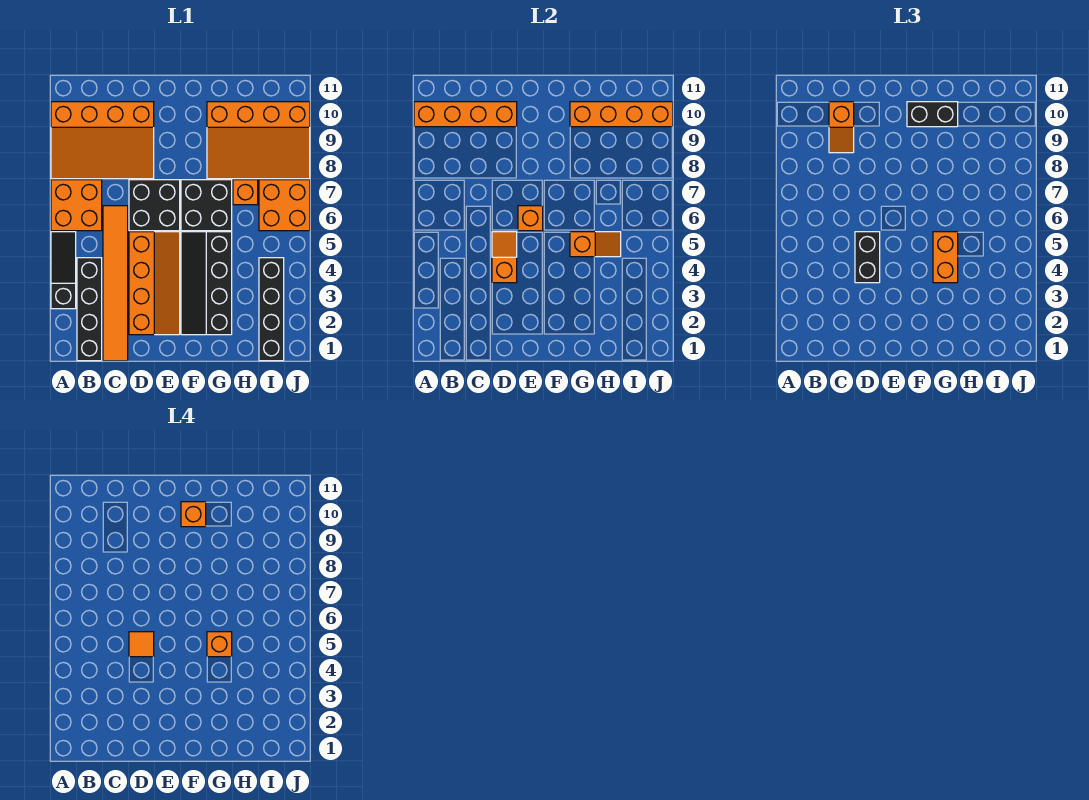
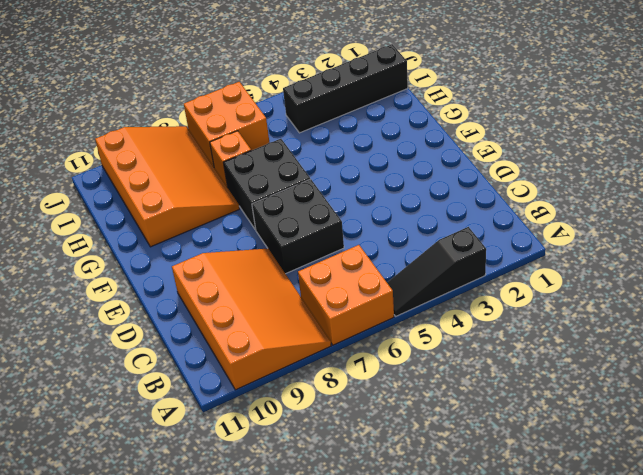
none -> black brick B1:B4 level 1
none -> orange tile C1:C6 level 1
none -> orange slope D2:E5 level 1 top D

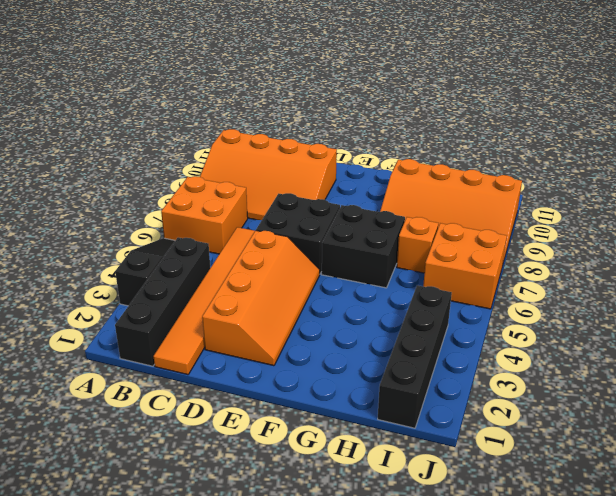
none -> black slope F2:G5 level 1 top G
none -> orange brick A10:D10 level 2
none -> orange slope D4:D5 level 2 top 4

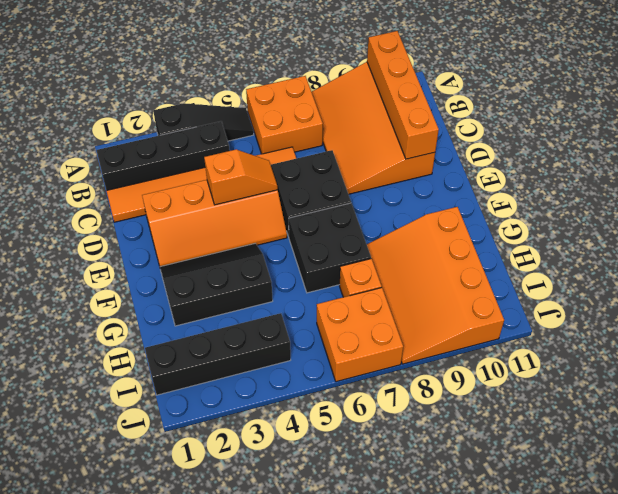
black slope F2:G4 level 1 top G -> black slope F2:G5 level 1 top G
none -> orange brick E6 level 2
none -> orange slope G5:H5 level 2 top G
none -> orange brick G10:J10 level 2

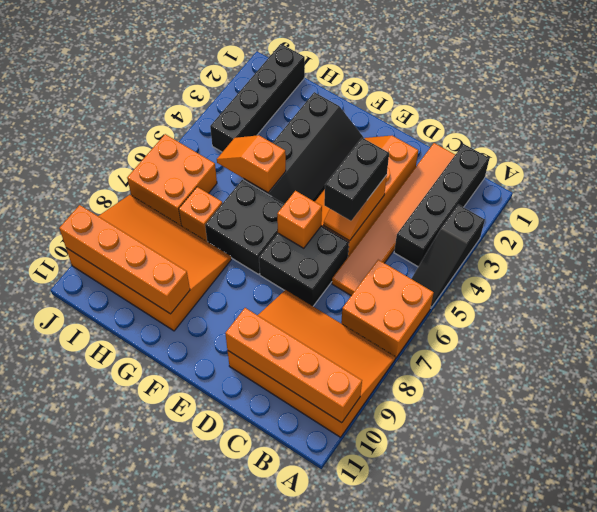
none -> orange slope C9:C10 level 3 top 10
none -> black brick F10:G10 level 3
none -> orange brick G4:G5 level 3

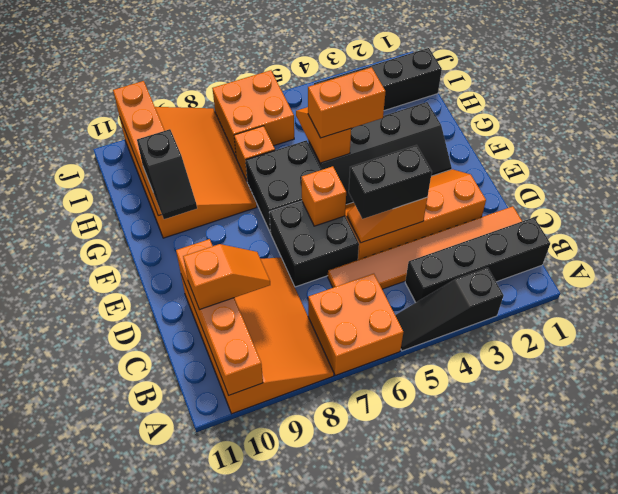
black slope F10:G10 level 3 top G -> black brick F10:G10 level 3
none -> orange tile D5 level 4
none -> orange brick F10 level 4
none -> orange brick G5 level 4

